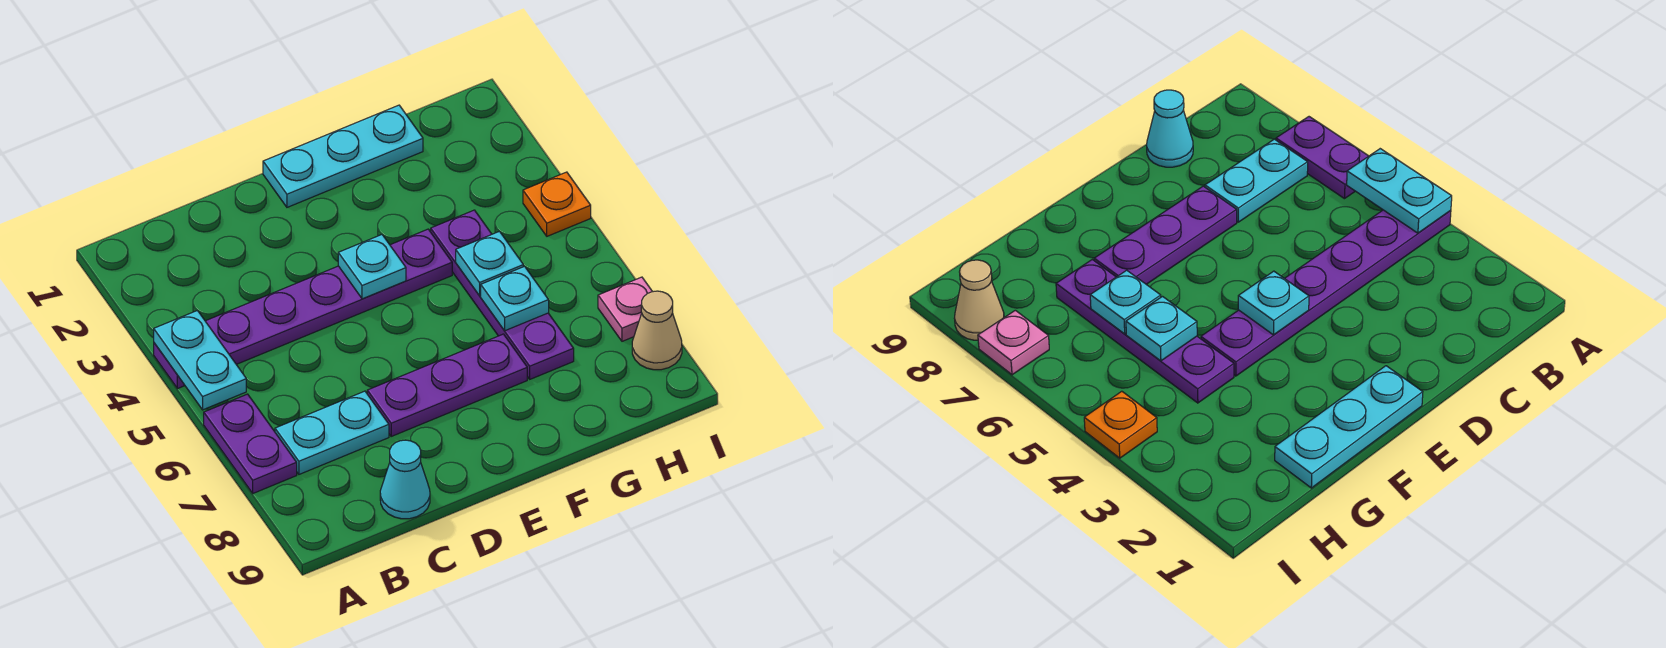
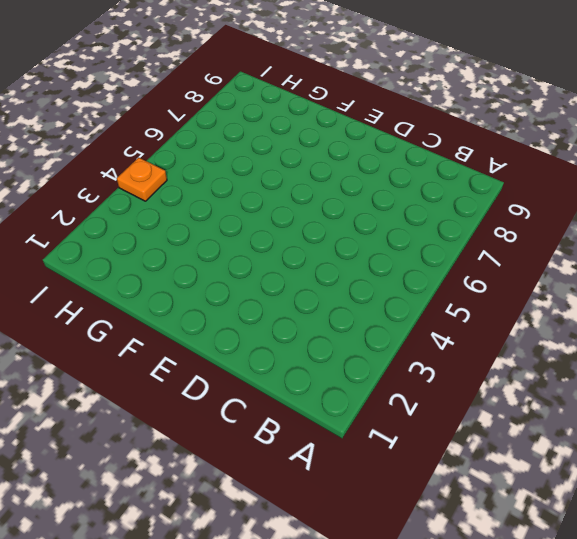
none -> purple plate A4:F4 level 1
none -> purple plate A6:A7 level 1
none -> cyan plate B7:C7 level 1

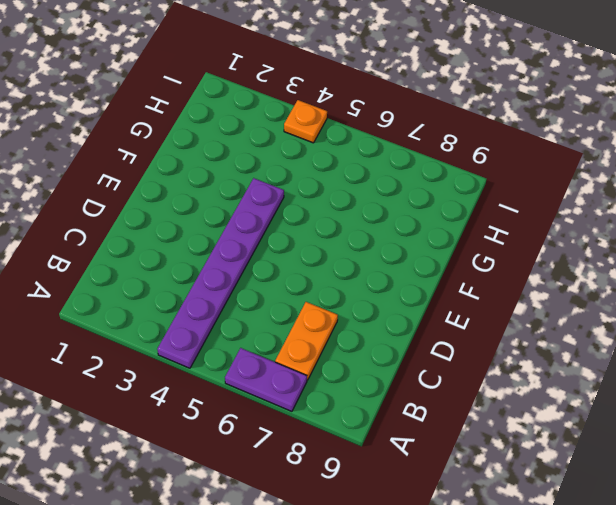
orange plate B7:C7 level 1 -> cyan plate B7:C7 level 1
none -> cyan cone C9 level 1
none -> purple plate D7:F7 level 1
none -> cyan plate E1:G1 level 1

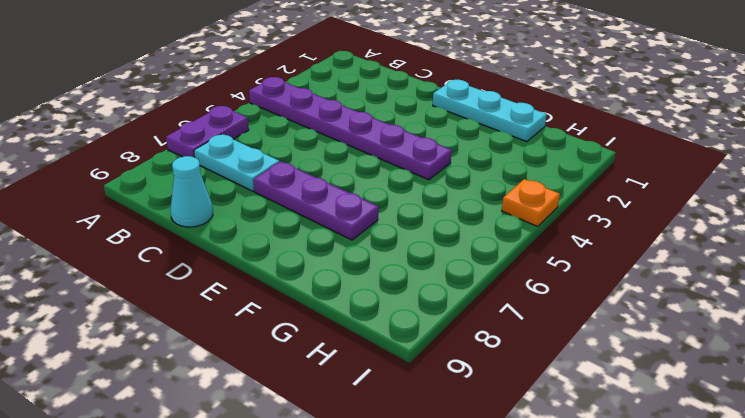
none -> purple plate G4:G7 level 1
none -> pink plate I7 level 1
none -> tan cone I8 level 1

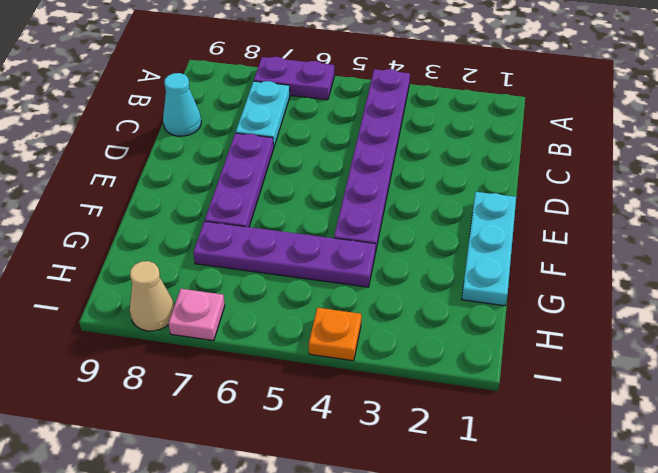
none -> cyan plate A4:A5 level 2
none -> cyan plate E4 level 2
none -> cyan plate G5 level 2

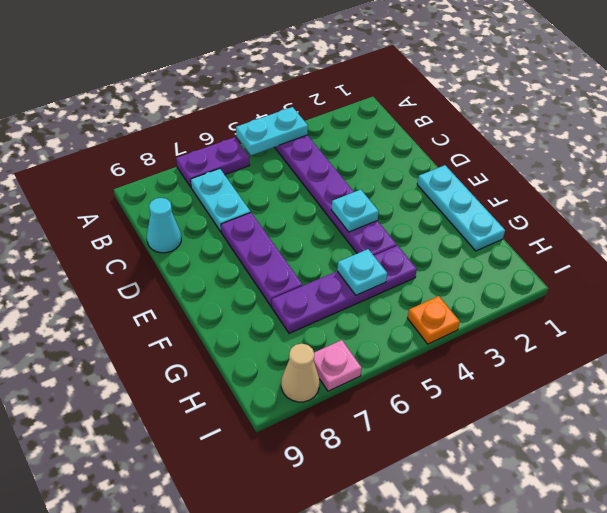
none -> cyan plate G6 level 2

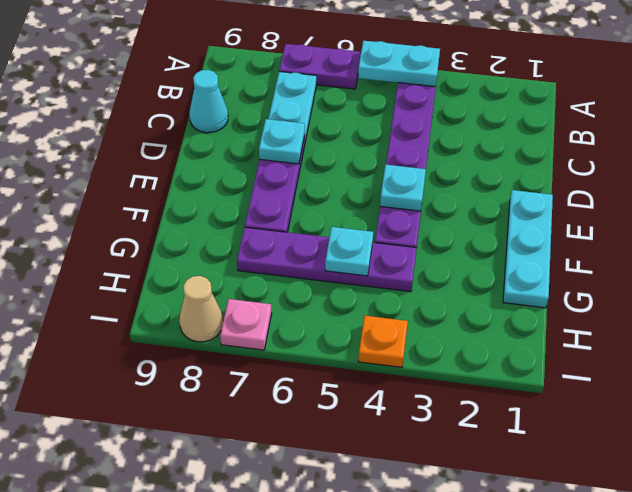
cyan plate D7 level 2 -> cyan plate G6 level 2

